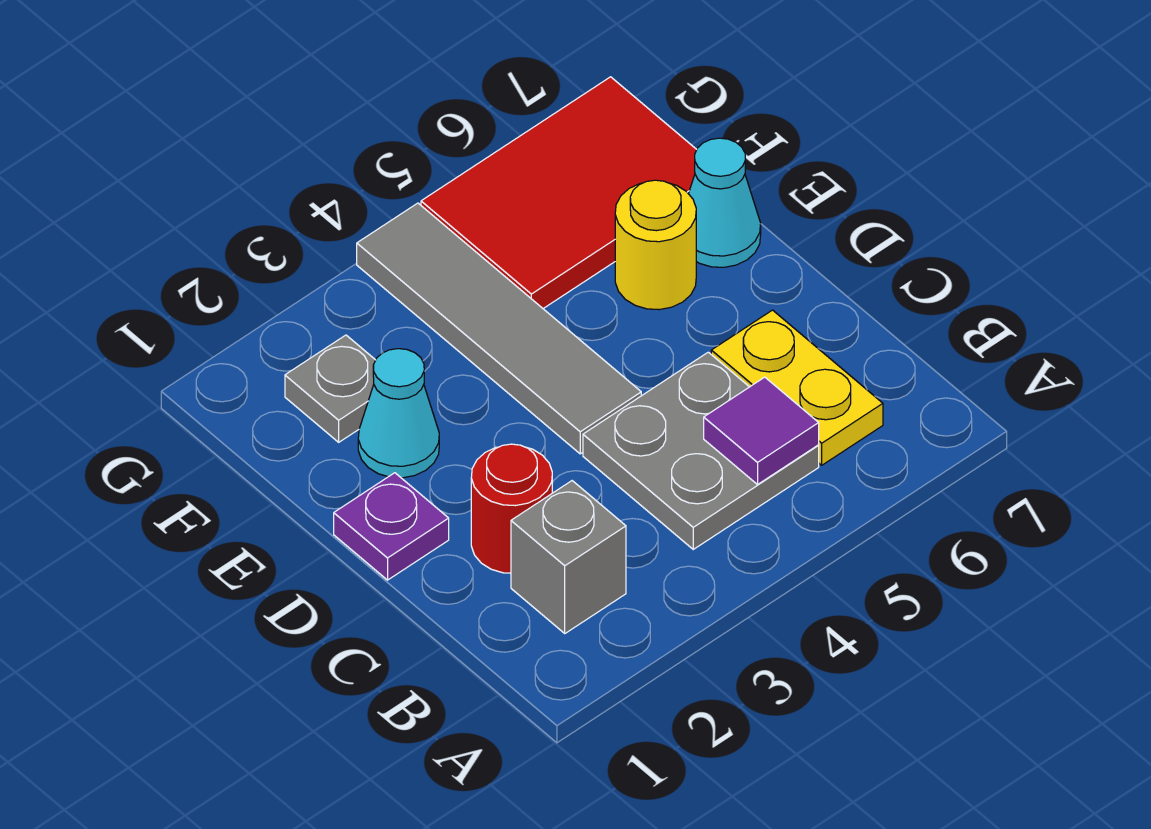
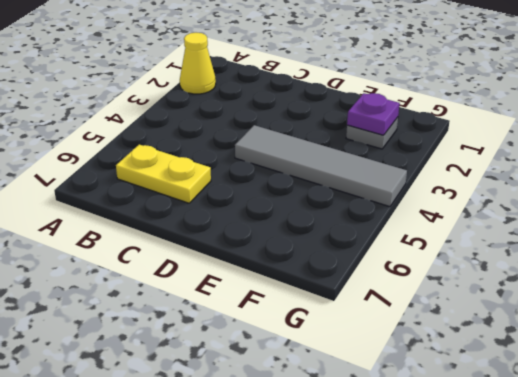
yellow cone A2 level 1 -> none
purple plate F2 level 2 -> purple plate D1 level 1
none -> grey brick B2 level 1
none -> grey plate B4:C5 level 1
none -> red round brick C2 level 1

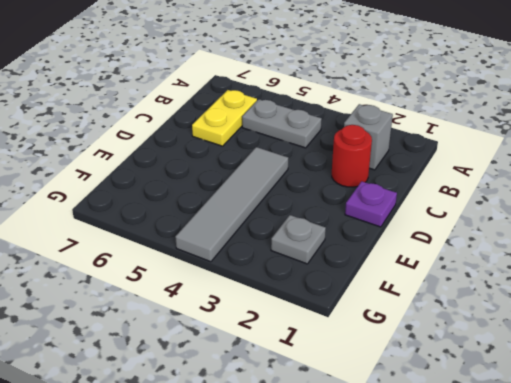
grey plate B4:B5 level 1 -> grey plate B4:C5 level 1
none -> cyan cone E2 level 1
none -> yellow round brick E6 level 1
none -> cyan cone E7 level 1

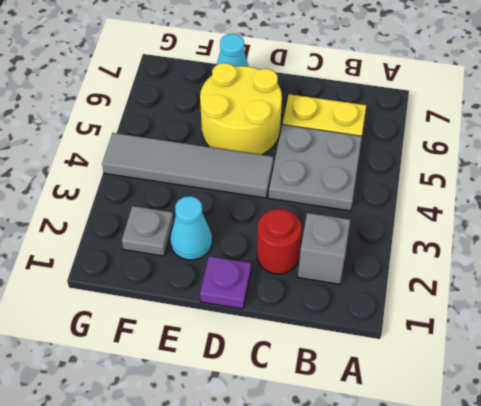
yellow round brick D5:E6 level 1 -> yellow round brick E6 level 1
none -> red tile F5:G7 level 1
none -> purple tile B5 level 2

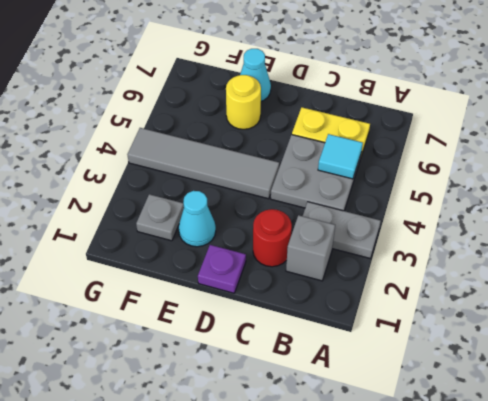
grey plate A3:B3 level 1 -> none
cyan tile B5 level 2 -> purple tile B5 level 2
none -> red tile F5:G7 level 1

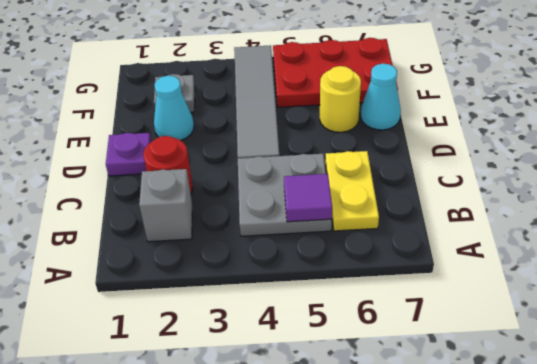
red plate F5:G7 level 1 -> red tile F5:G7 level 1

